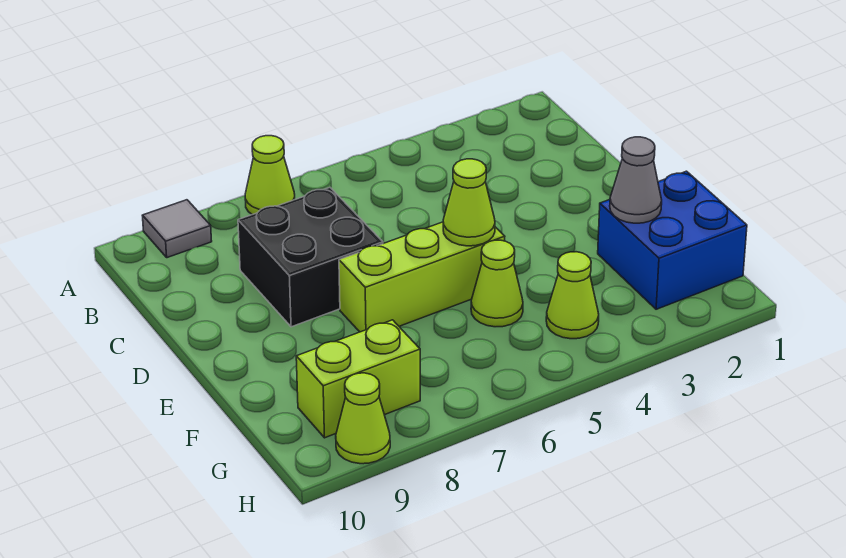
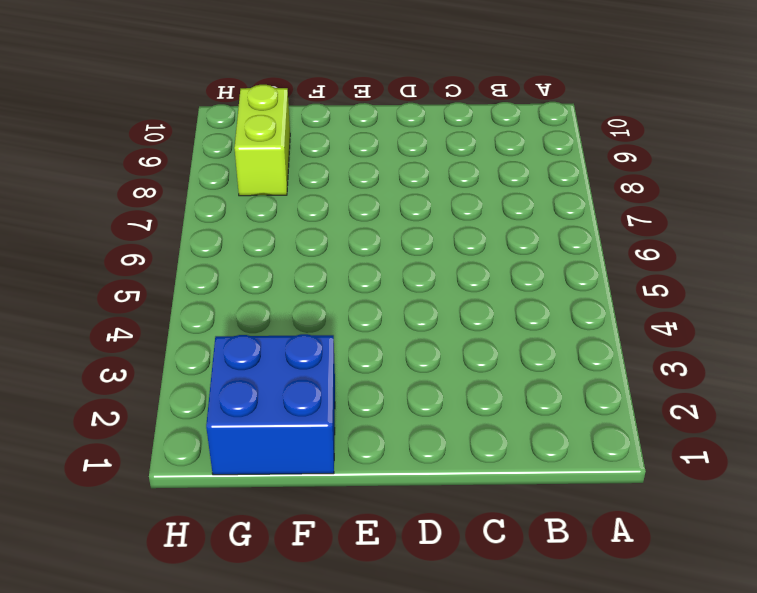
none -> lime cone A7 level 1
none -> grey tile A9 level 1

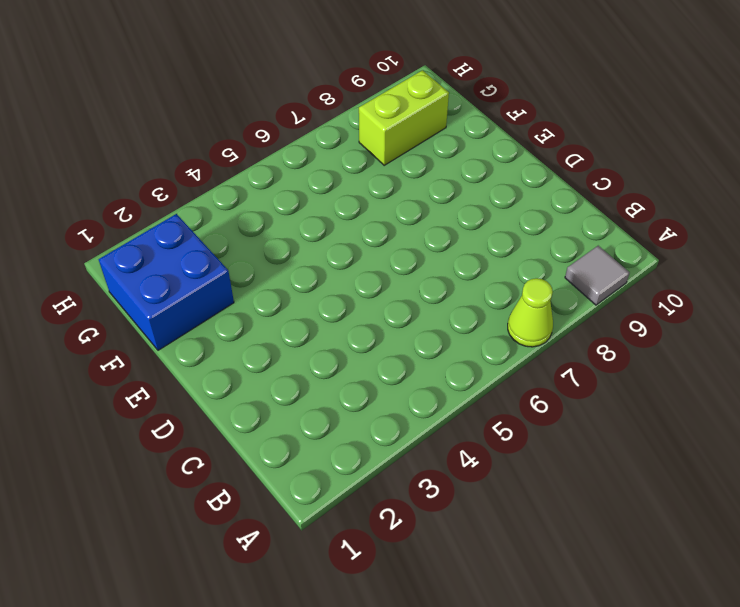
none -> black brick C7:D8 level 1
none -> lime brick E5:E7 level 1

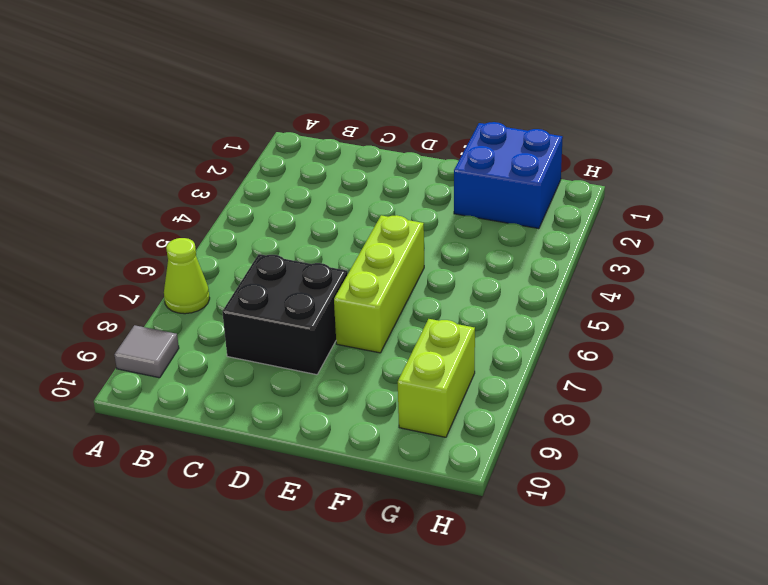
none -> lime cone F5 level 1
none -> lime cone G4 level 1

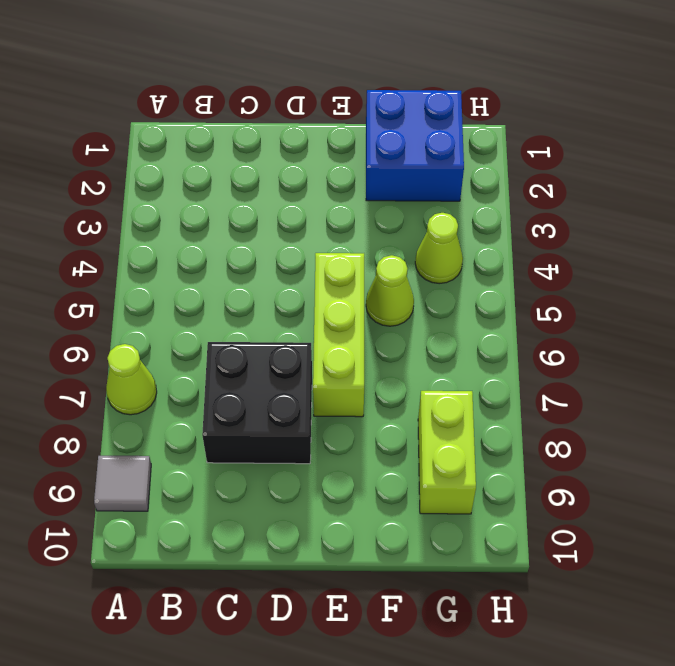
none -> lime cone H9 level 1
none -> lime cone E5 level 2

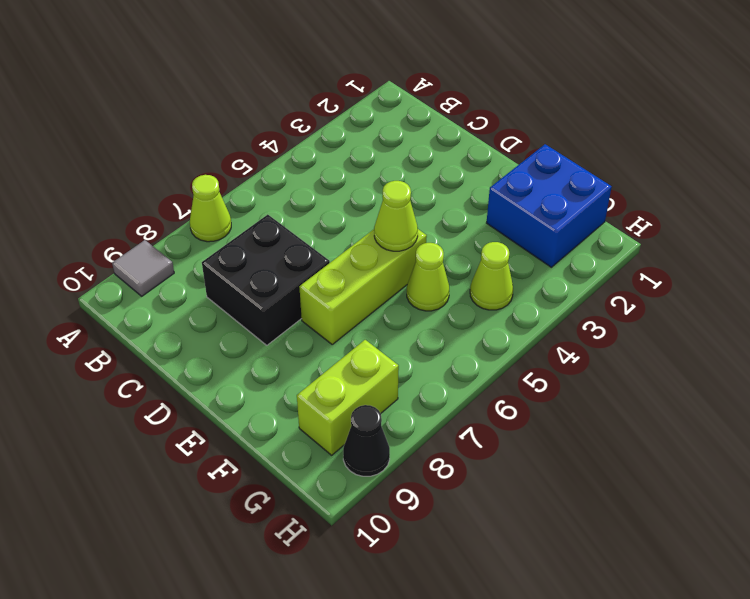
black cone H9 level 1 -> lime cone H9 level 1
none -> grey cone F2 level 2

